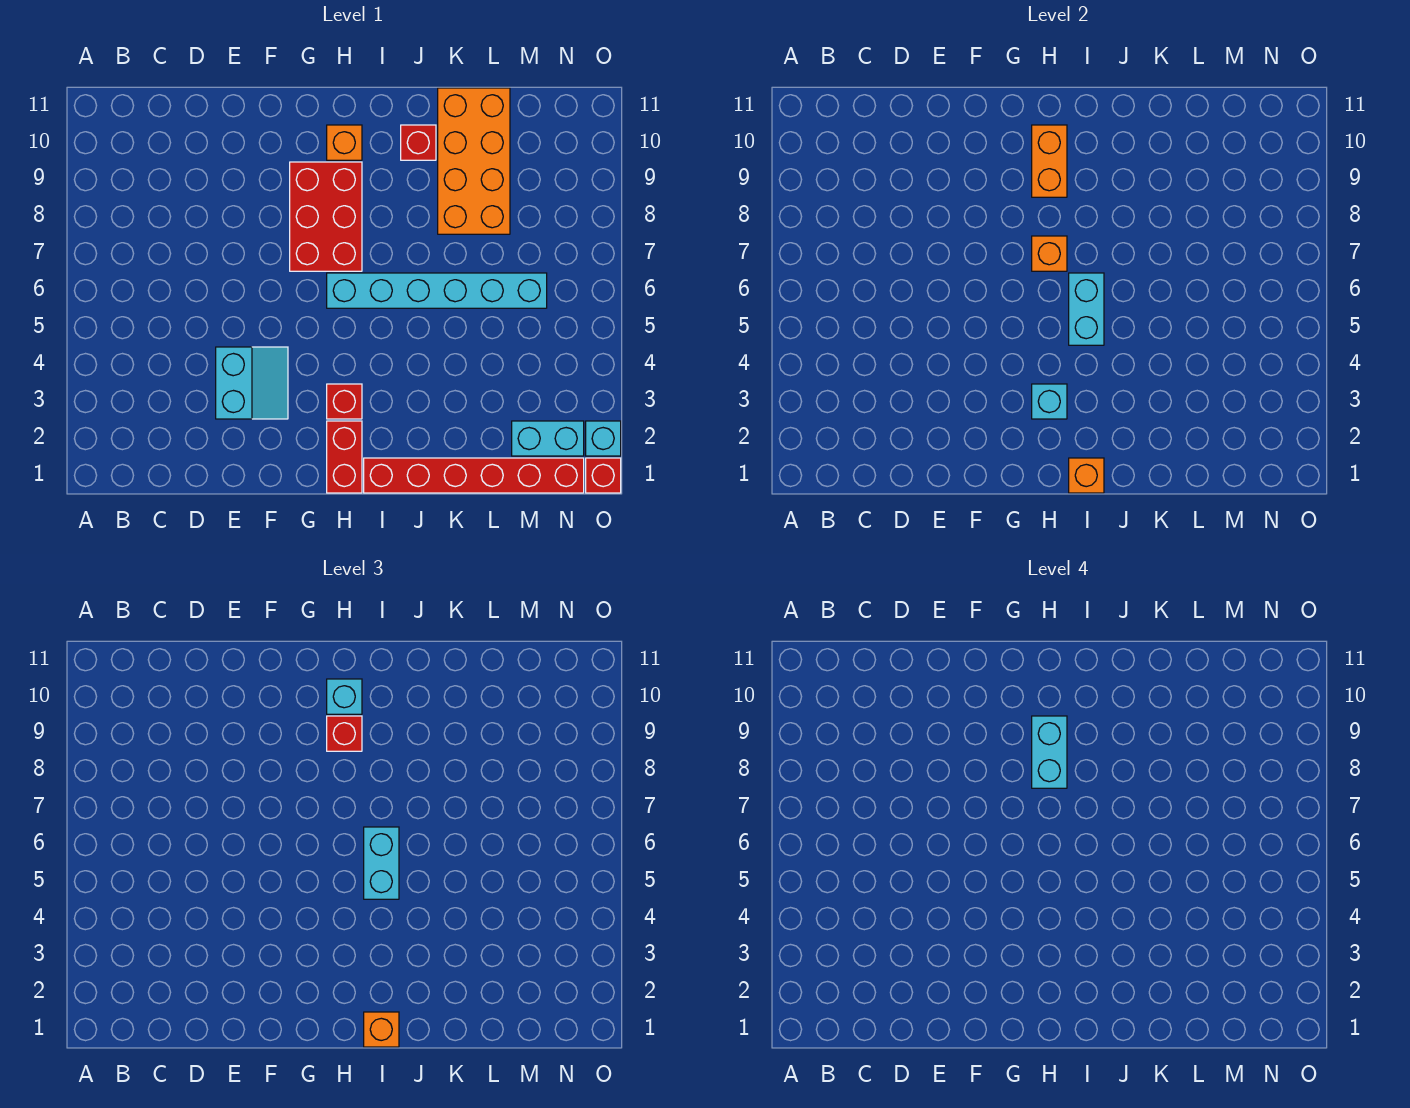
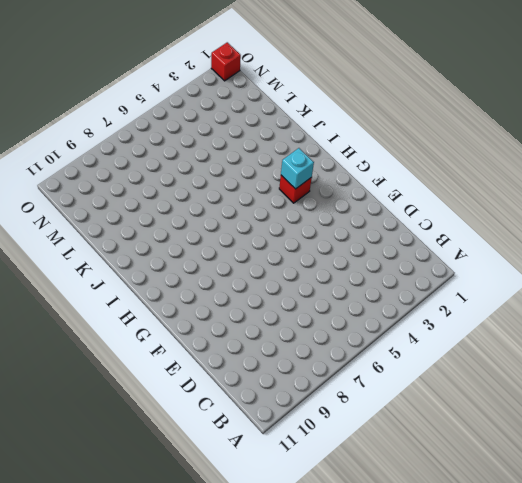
none -> cyan slope E3:F4 level 1 top E
none -> red brick G7:H9 level 1
none -> red brick H1:H2 level 1

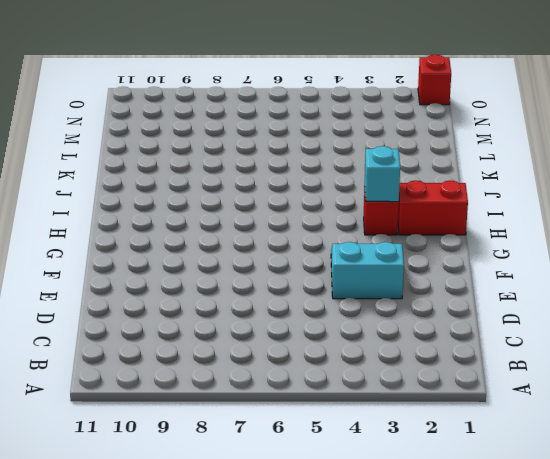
none -> red brick G7:H9 level 1
none -> cyan brick H6:M6 level 1
none -> orange brick H10 level 1

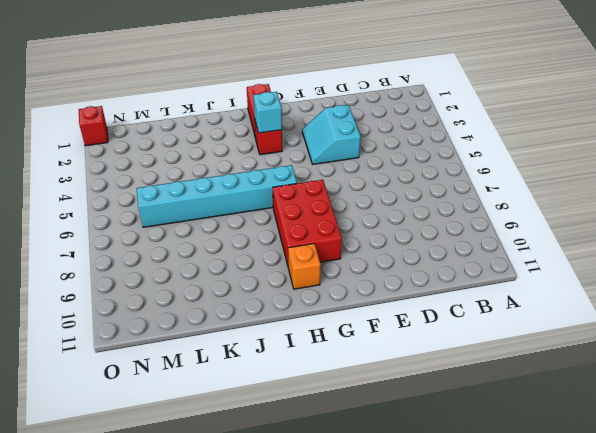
none -> red brick I1:N1 level 1
none -> red brick J10 level 1
none -> orange brick K8:L11 level 1

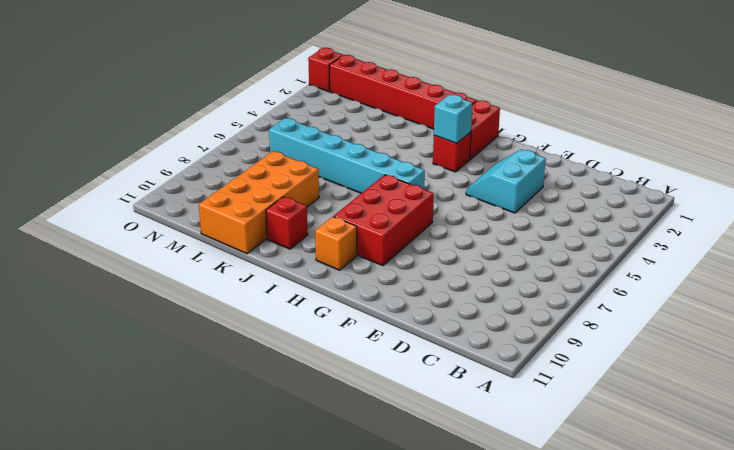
none -> cyan brick M2:N2 level 1
none -> cyan brick O2 level 1
none -> orange brick H7 level 2

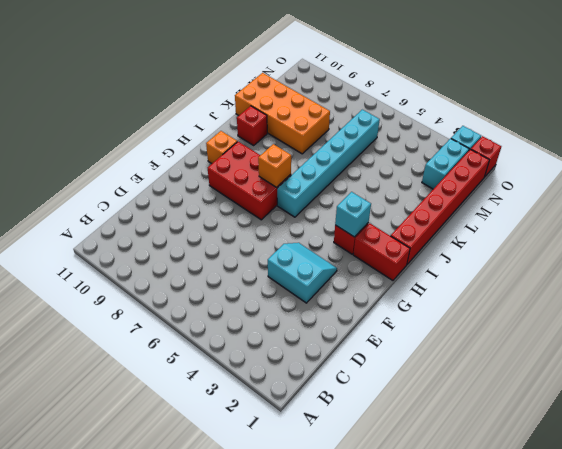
none -> orange brick H9:H10 level 2
none -> orange brick I1 level 2
none -> cyan brick I5:I6 level 2

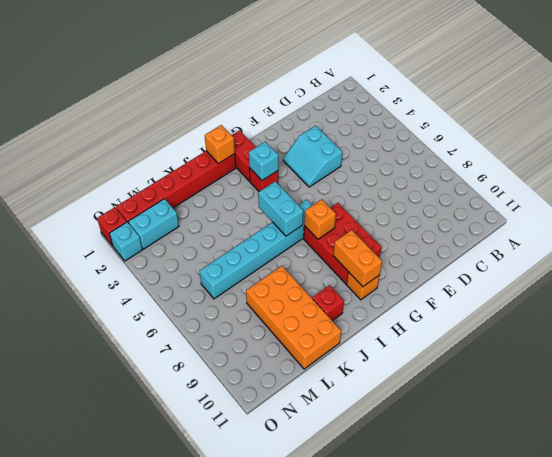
none -> red brick H9 level 3
none -> cyan brick H10 level 3
none -> orange brick I1 level 3

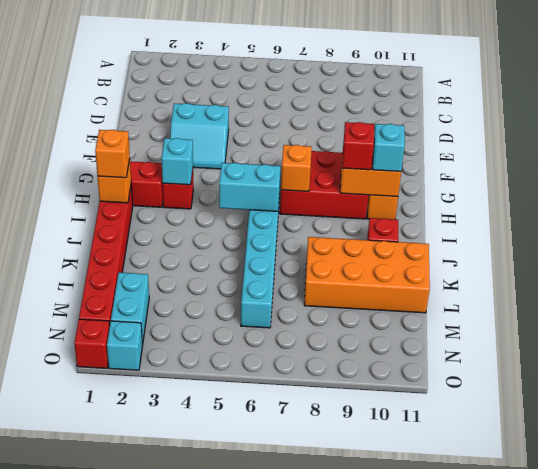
none -> cyan brick I5:I6 level 3
none -> cyan brick H8:H9 level 4

